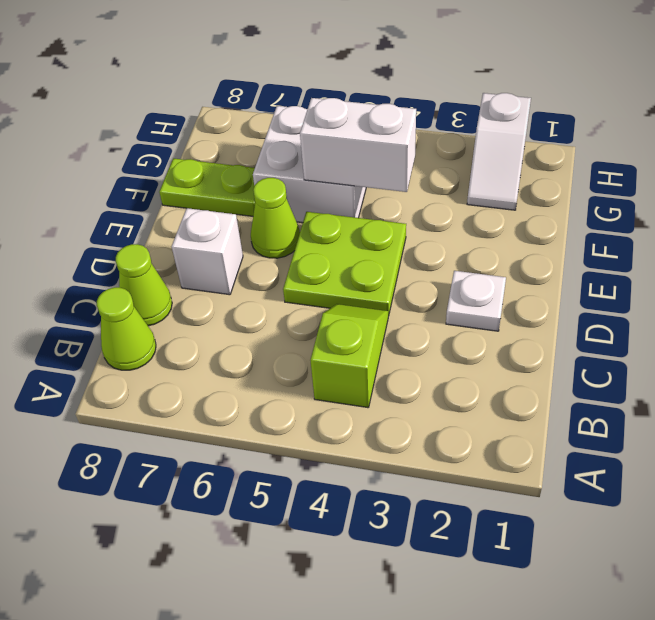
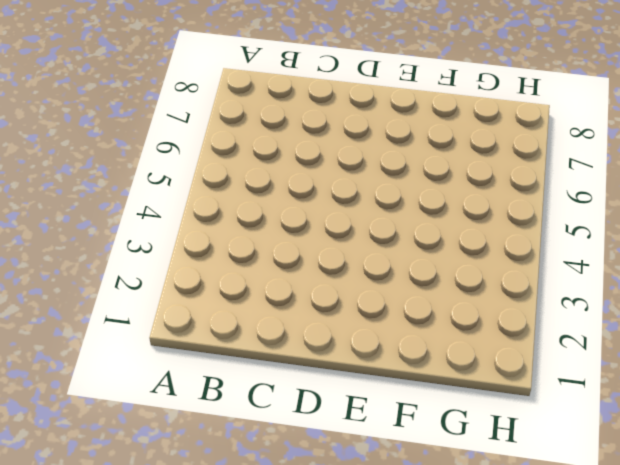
none -> lime slope B4:C4 level 1 top B
none -> lime cone B8 level 1

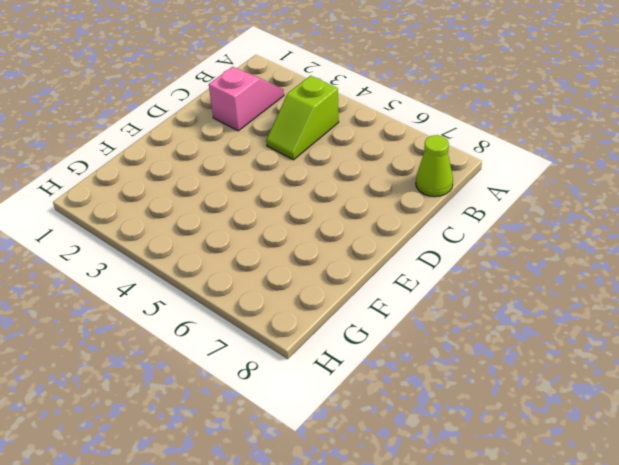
pink slope B2:C2 level 1 top C -> none
none -> lime cone C8 level 1
none -> white plate D2 level 1

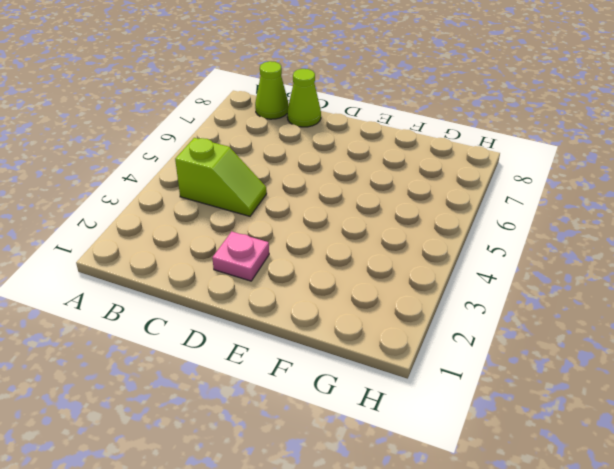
pink plate D2 level 1 -> white plate D2 level 1
none -> lime plate D4:E5 level 1
none -> white brick D7 level 1

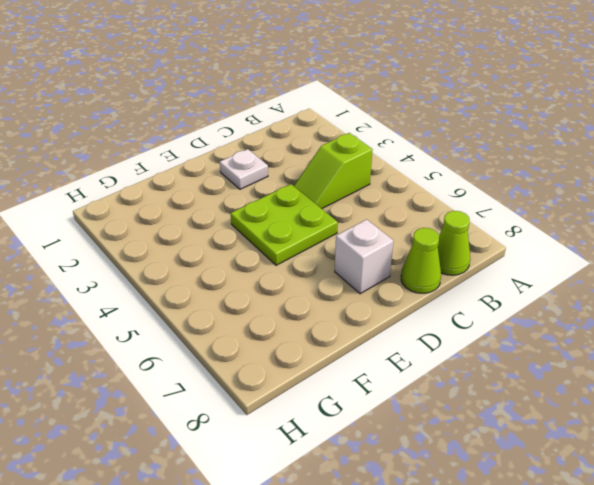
none -> lime cone E6 level 1
none -> white brick F5:G6 level 1

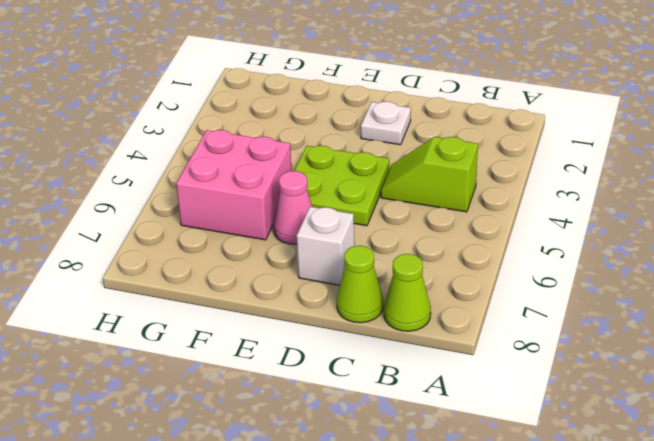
pink cone E6 level 1 -> lime cone E6 level 1
pink brick F5:G6 level 1 -> white brick F5:G6 level 1
none -> lime plate F7:F8 level 1
none -> white slope G2:H2 level 1 top H

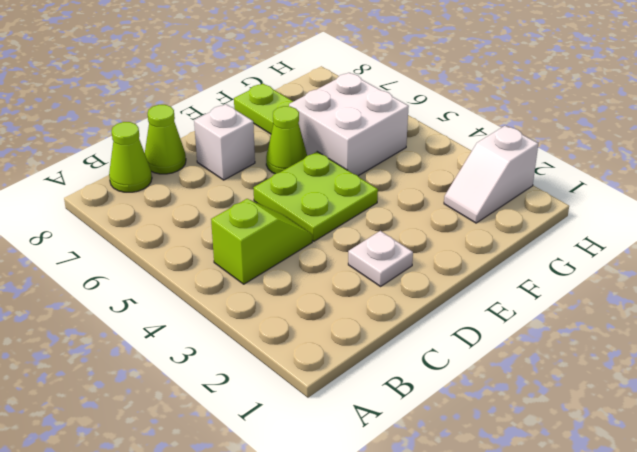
none -> white brick F4:F5 level 2

